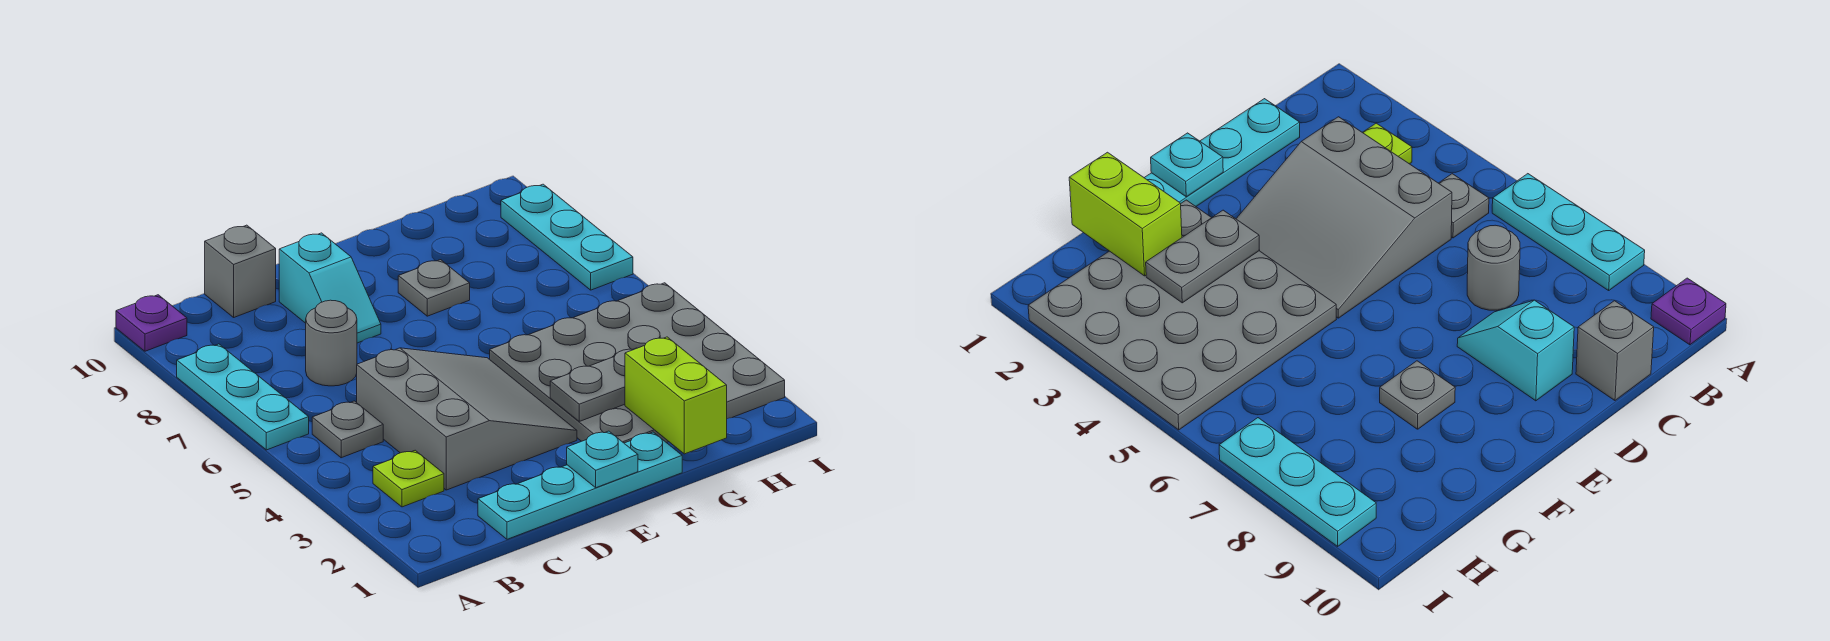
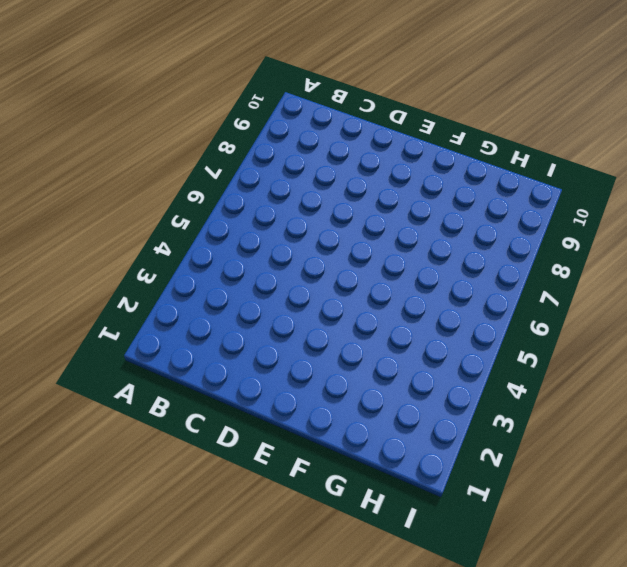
none -> cyan plate A6:A8 level 1
none -> purple plate A10 level 1
none -> lime plate B3 level 1

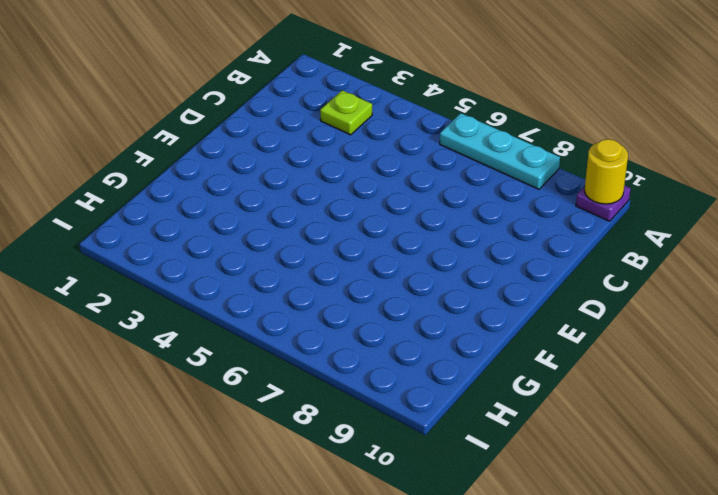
yellow round brick A10 level 2 -> none
none -> grey plate B5 level 1
none -> cyan plate C1:F1 level 1
none -> grey slope C3:E5 level 1 top C

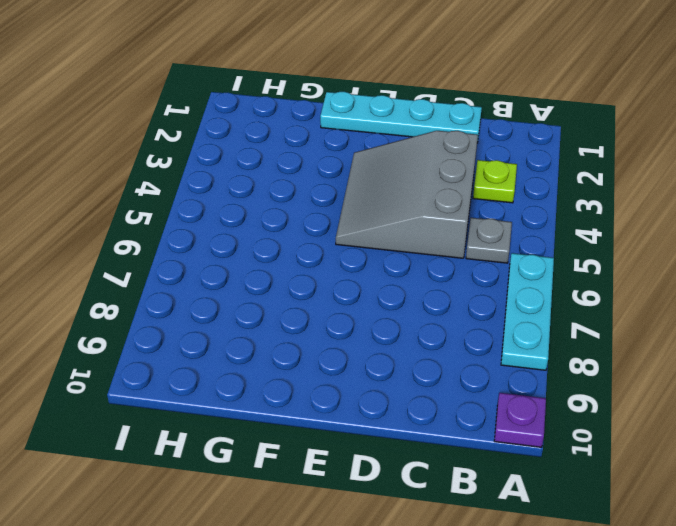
none -> grey round brick C7 level 1
none -> grey brick C10 level 1
none -> cyan slope D8:D9 level 1 top 9

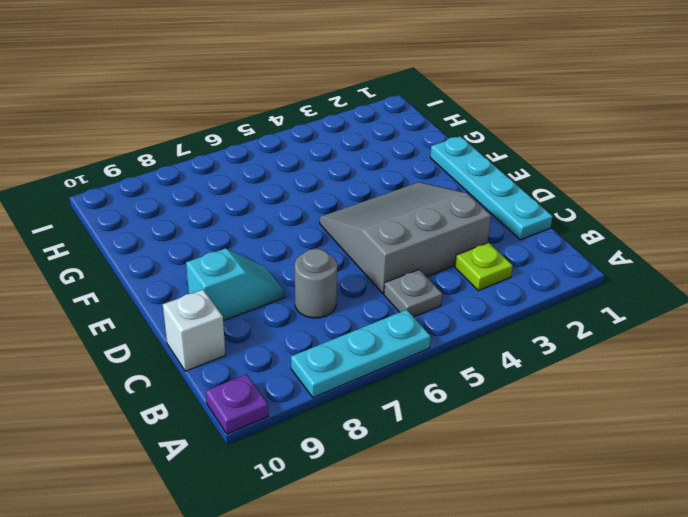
white brick C10 level 1 -> grey brick C10 level 1
none -> grey plate F2:I5 level 1
none -> grey plate F8 level 1
none -> cyan plate I7:I9 level 1

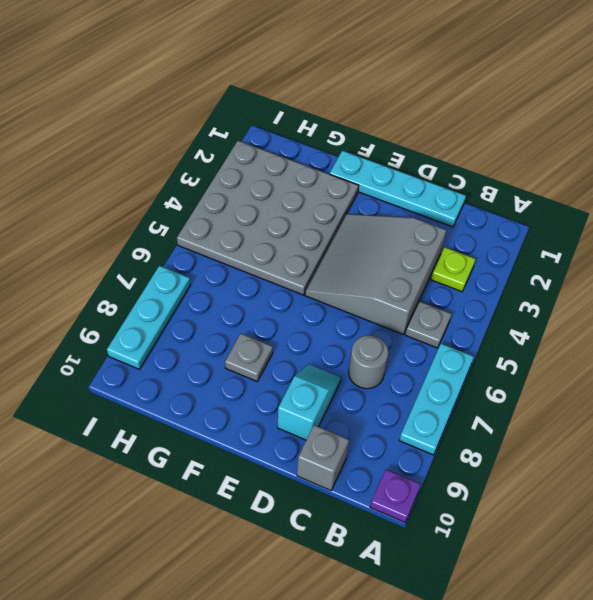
none -> cyan plate E1 level 2
none -> grey plate F3:G3 level 2
none -> lime brick G1:G2 level 2

